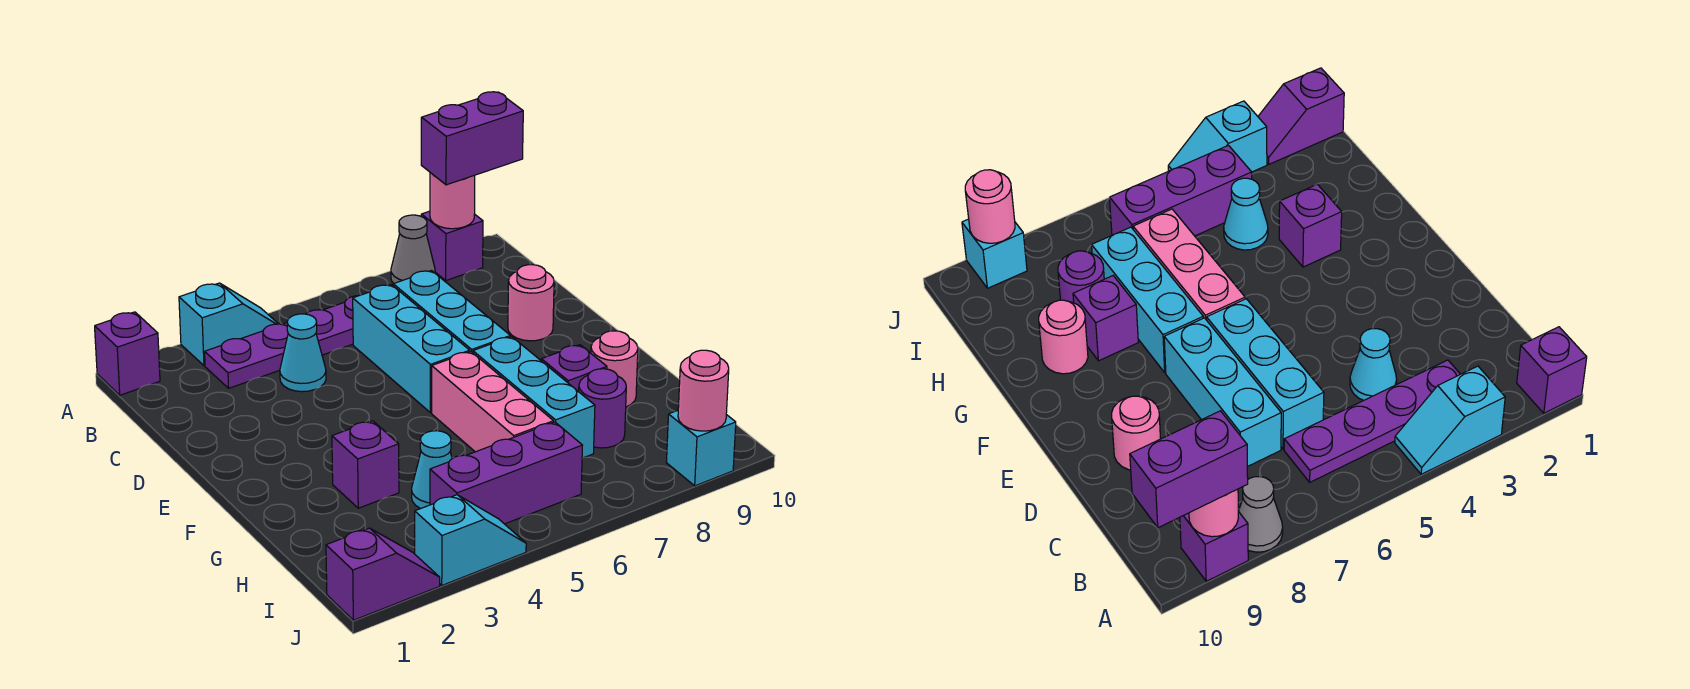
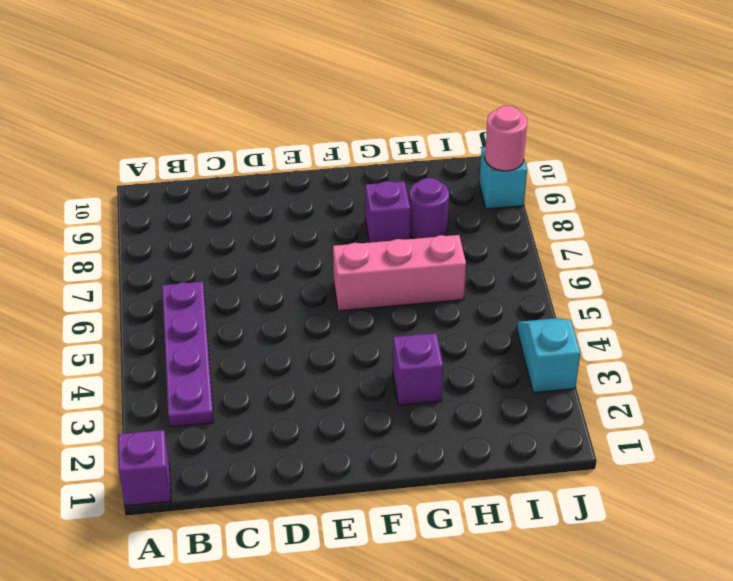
none -> cyan slope A3:A4 level 1 top 3
none -> grey cone A8 level 1
none -> purple brick A9 level 1

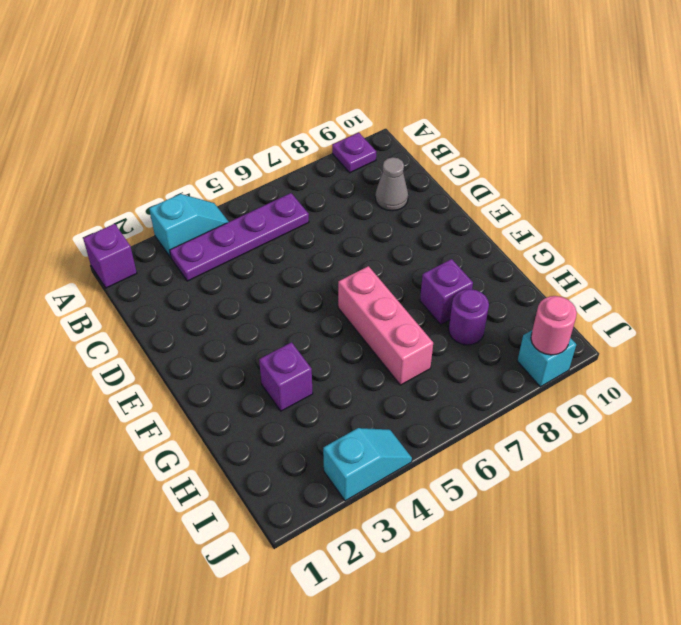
purple plate A9 level 1 -> purple brick A9 level 1
grey cone C9 level 1 -> grey cone A8 level 1
none -> cyan cone C4 level 1
none -> cyan brick C6:E6 level 1
none -> cyan brick C7:E7 level 1

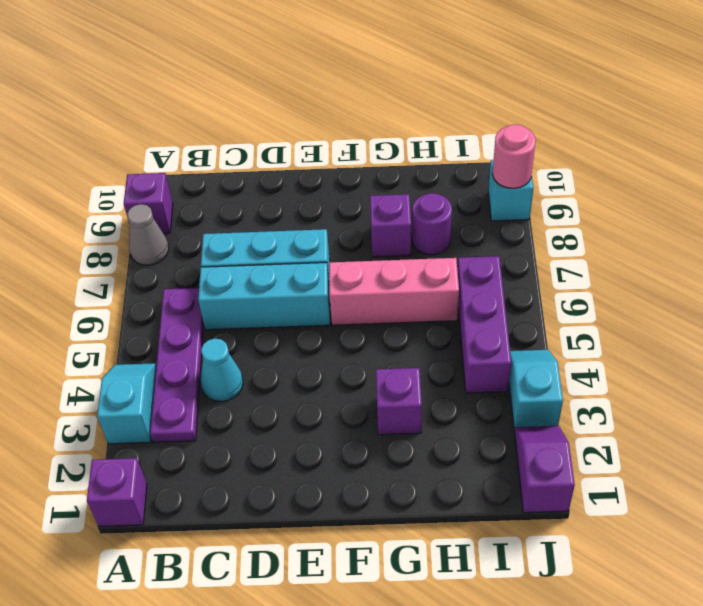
none -> pink round brick D9 level 1
none -> cyan brick F7:H7 level 1
none -> pink round brick G9 level 1

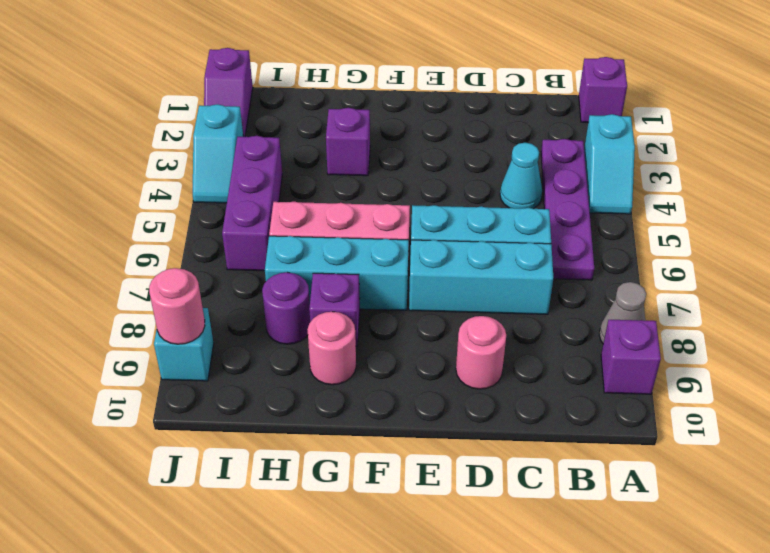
none -> cyan cone H4 level 1
none -> pink round brick A9 level 2
none -> purple brick A9:A10 level 3

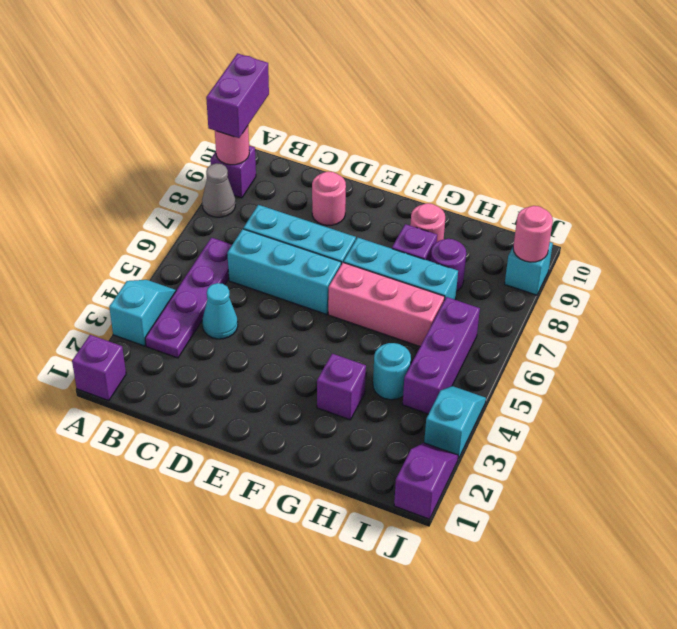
cyan round brick H4 level 1 -> cyan cone H4 level 1

